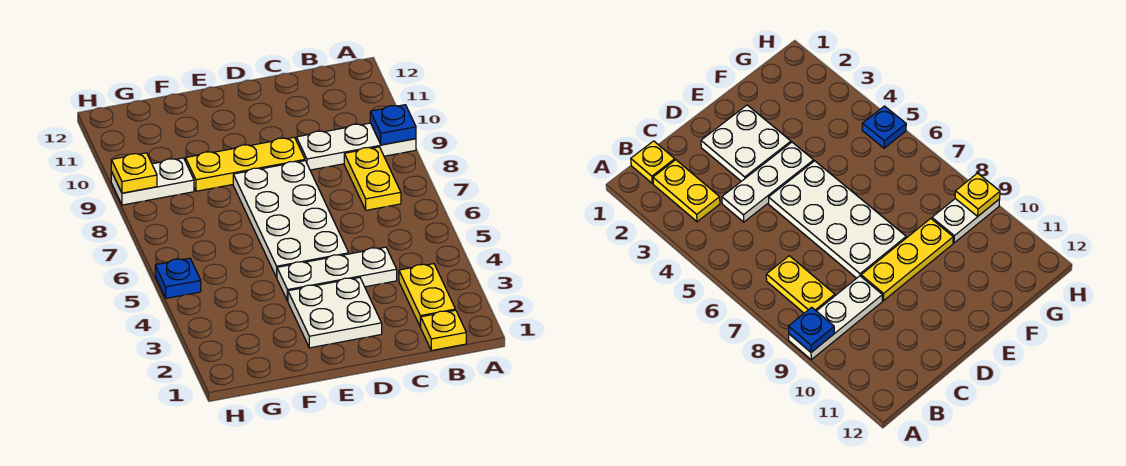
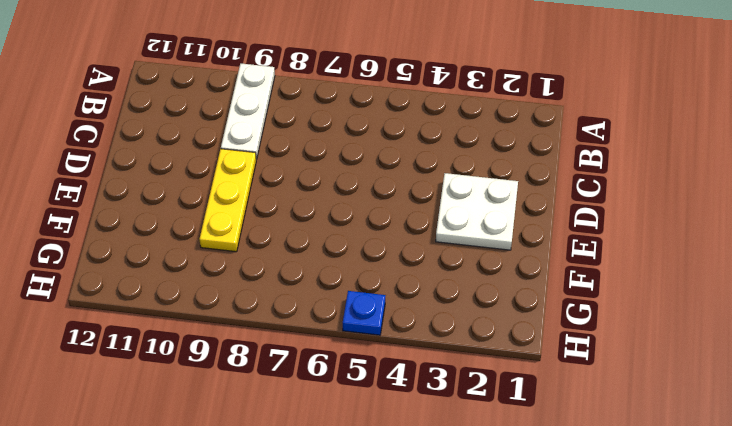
none -> yellow plate B1 level 1
none -> yellow plate B2:B3 level 1
none -> yellow plate B7:B8 level 1

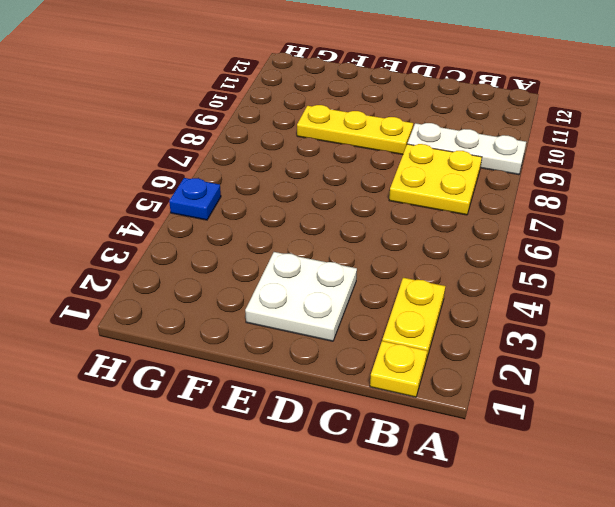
yellow plate B7:C8 level 1 -> yellow plate B7:B8 level 1
none -> white plate C4:E4 level 1
none -> white plate D5:E8 level 1
none -> white plate G9:H9 level 1

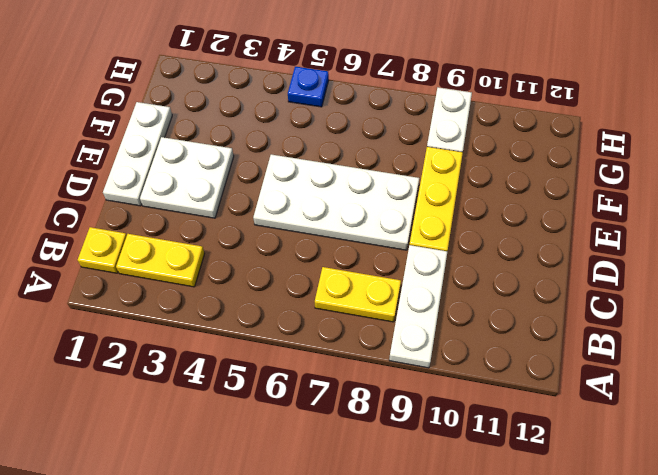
white plate D1:F1 level 1 -> white plate C4:E4 level 1
none -> blue plate A9 level 2
none -> yellow plate H9 level 2

